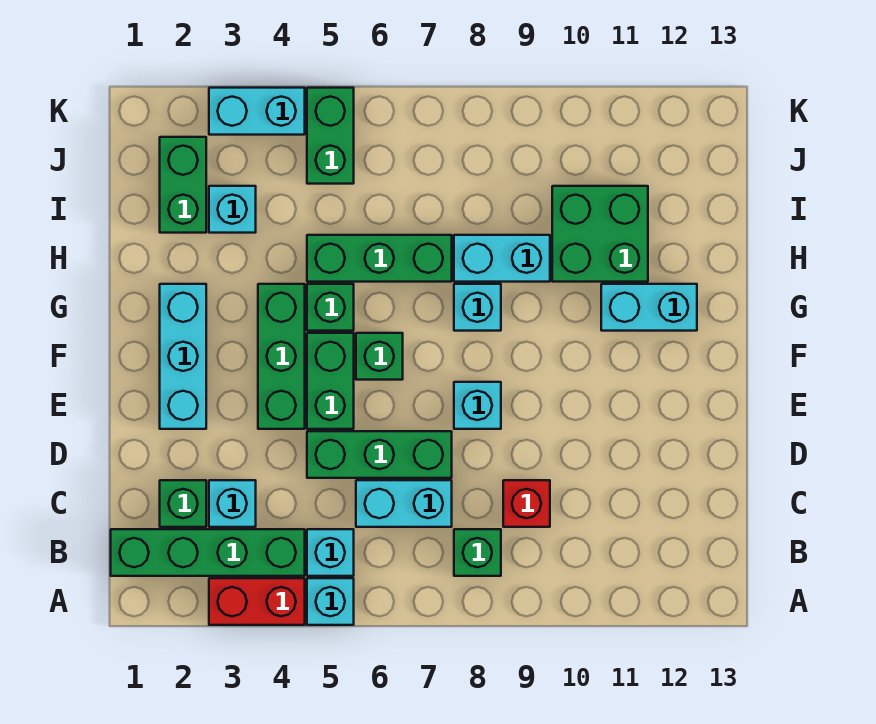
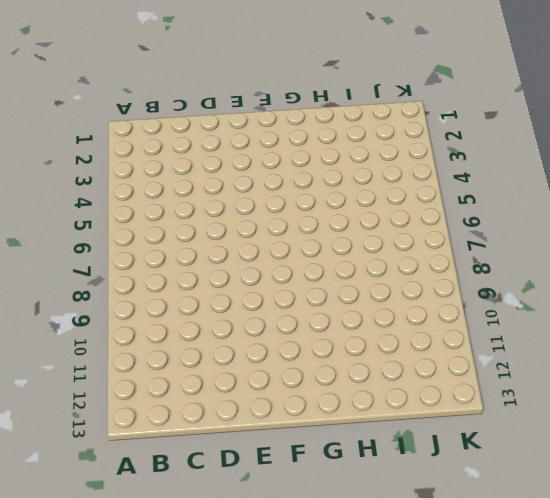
none -> red brick A3:A4 level 1
none -> cyan brick A5 level 1
none -> green brick B1:B4 level 1

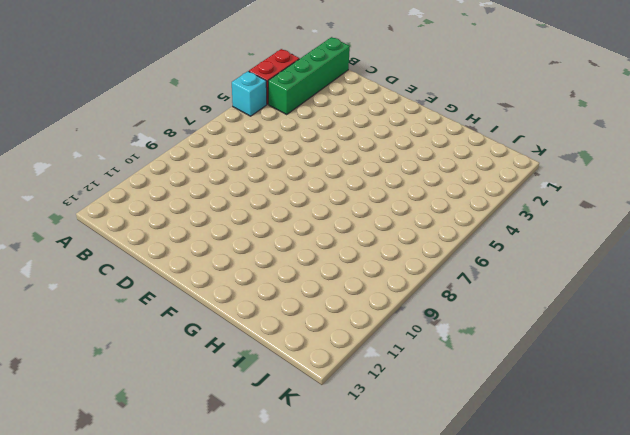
none -> cyan brick B5 level 1
none -> green brick B8 level 1
none -> green brick C2 level 1

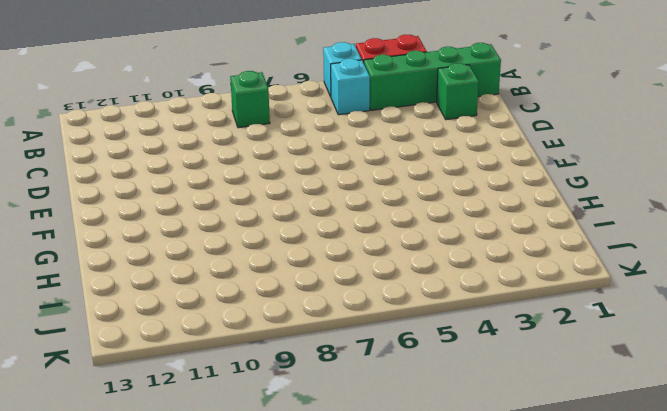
none -> cyan brick C3 level 1
none -> cyan brick C6:C7 level 1
none -> red brick C9 level 1

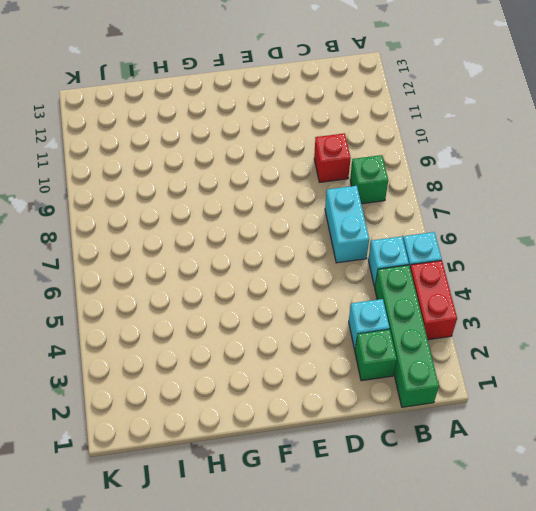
none -> green brick D5:D7 level 1
none -> cyan brick E2:G2 level 1
none -> green brick E4:G4 level 1

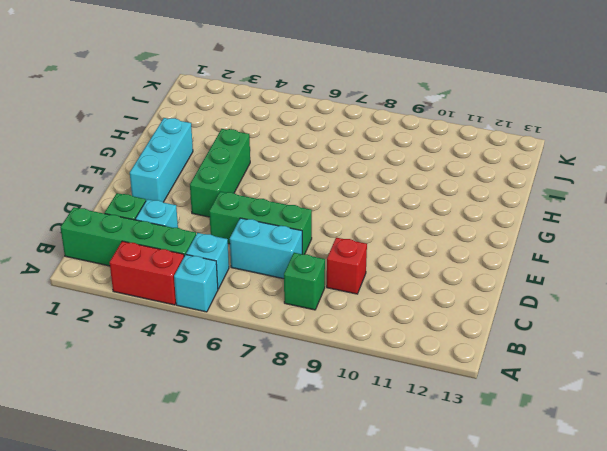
none -> green brick E5:F5 level 1
none -> cyan brick E8 level 1
none -> green brick F6 level 1

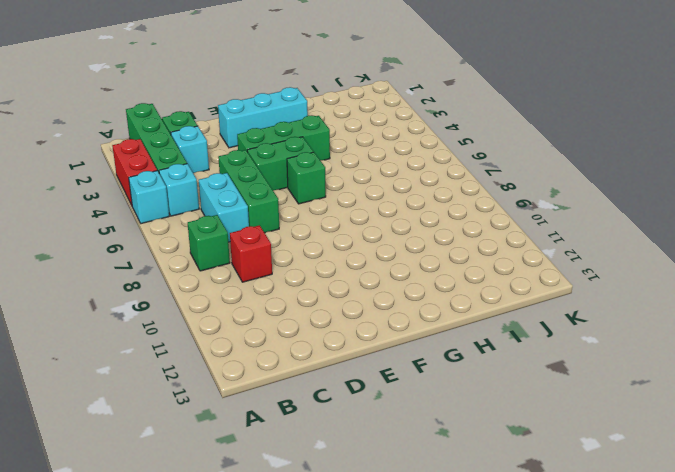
none -> cyan brick E8 level 1
none -> green brick G5 level 1
none -> cyan brick G8 level 1

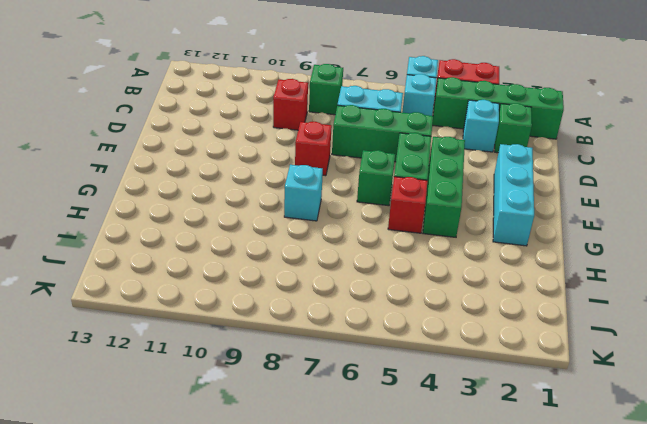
red brick E8 level 1 -> cyan brick E8 level 1
red brick G5 level 1 -> green brick G5 level 1
none -> cyan brick G11:G12 level 1
none -> green brick H5:H7 level 1
none -> cyan brick H8:H9 level 1

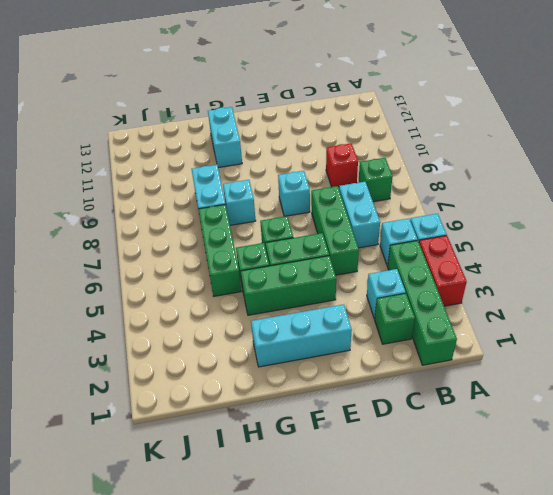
none -> green brick H10:I11 level 1
none -> green brick I2:J2 level 1
none -> cyan brick I3 level 1

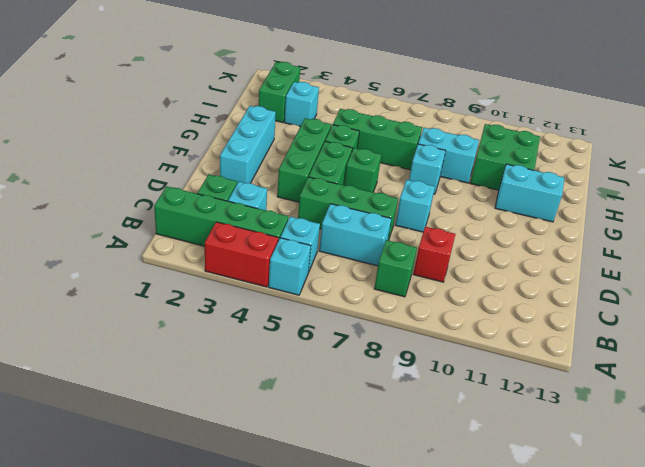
none -> green brick J5:K5 level 1
none -> cyan brick K3:K4 level 1

